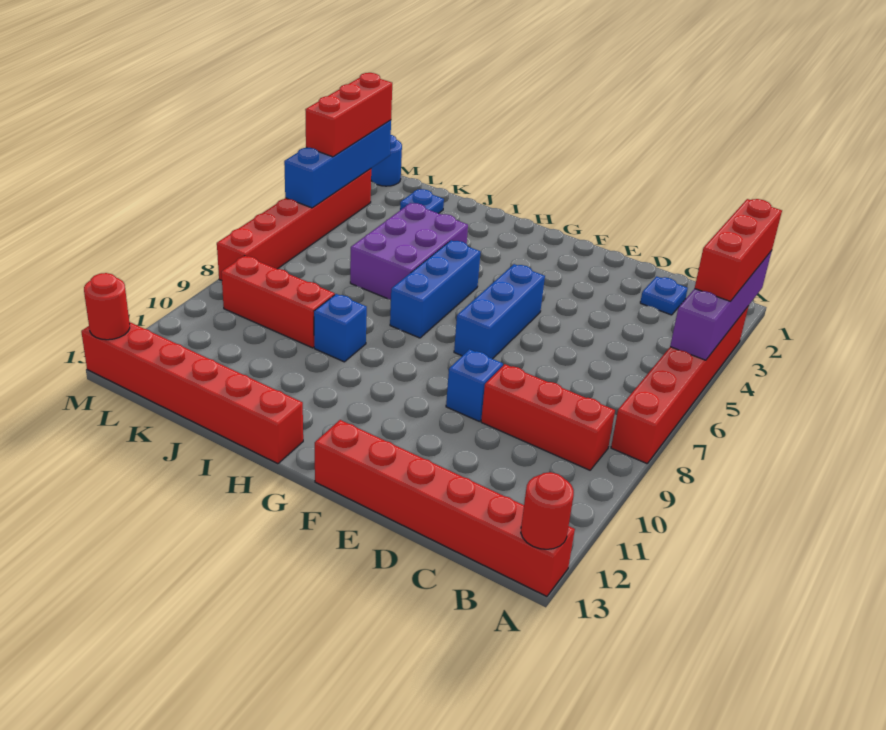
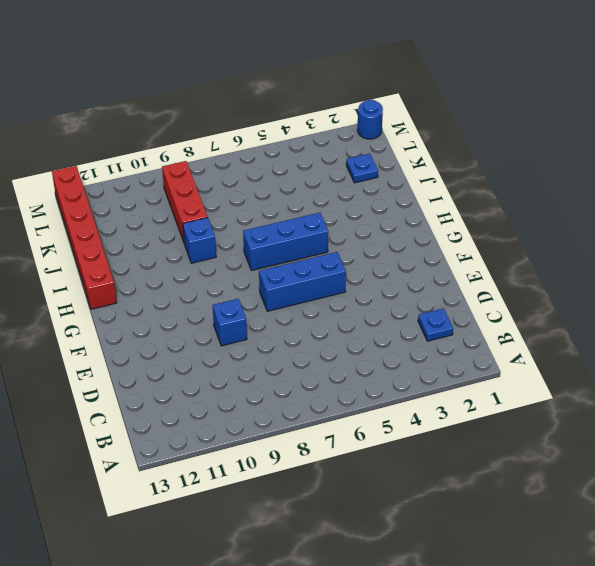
none -> red brick A3:A8 level 1
none -> red brick A13:F13 level 1
none -> red brick B9:D9 level 1

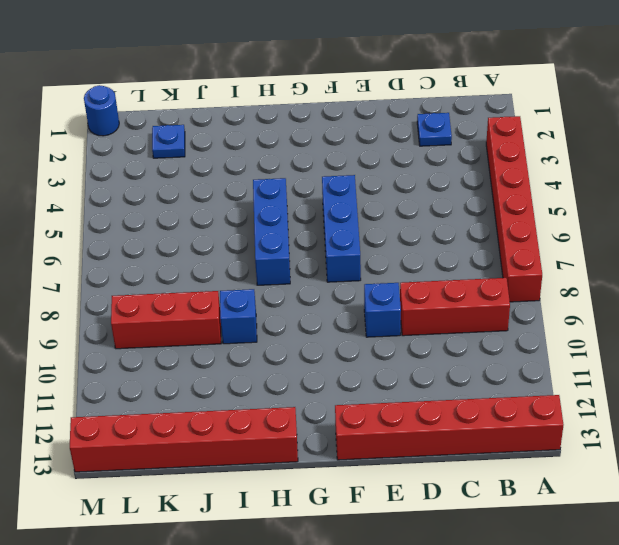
none -> purple brick I4:J6 level 1
none -> red brick M3:M8 level 1
none -> purple brick A2:A5 level 2

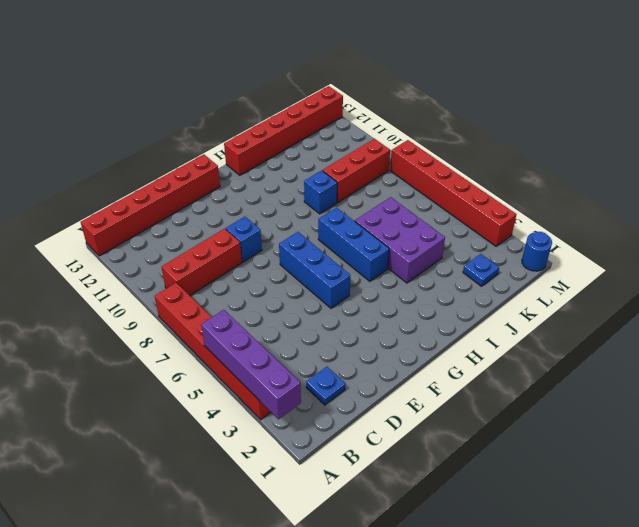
none -> red round brick A13 level 2
none -> blue brick M2:M5 level 2
none -> red round brick M13 level 2

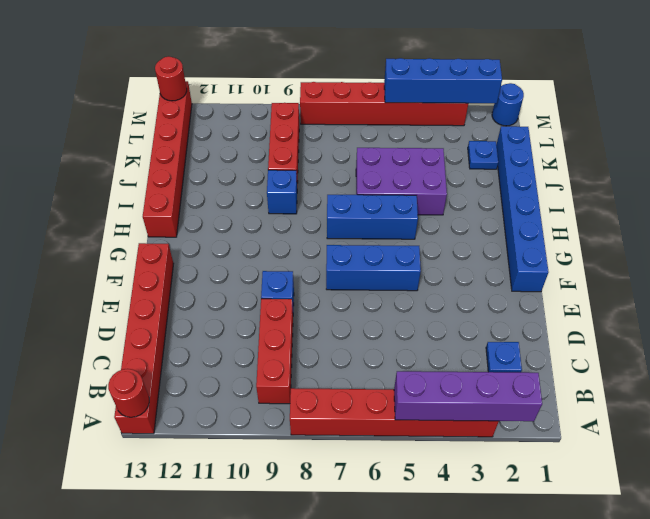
blue brick F1:K1 level 1 -> none
none -> red brick A2:A4 level 3
none -> red brick M2:M4 level 3

